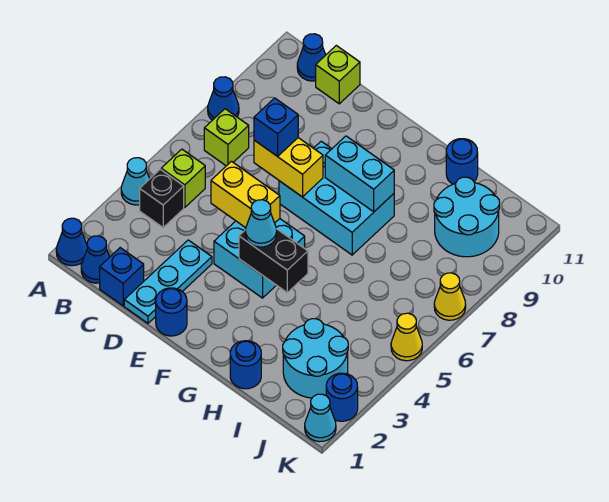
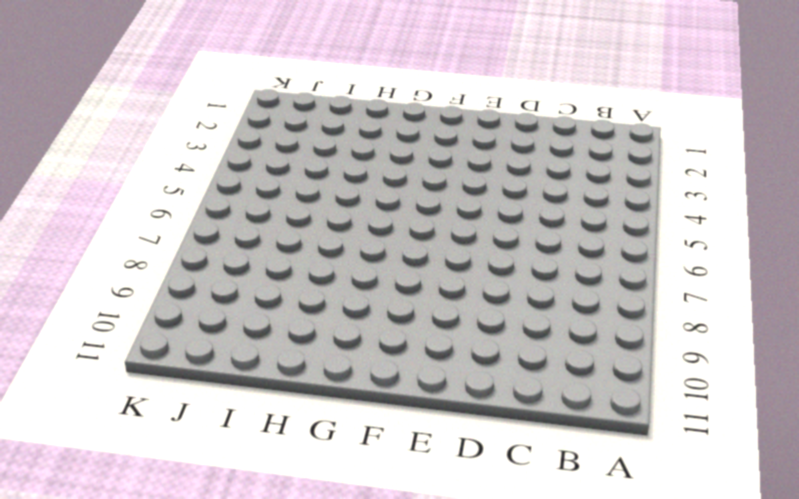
none -> blue cone A1 level 1
none -> cyan cone A4 level 1
none -> blue cone A8 level 1

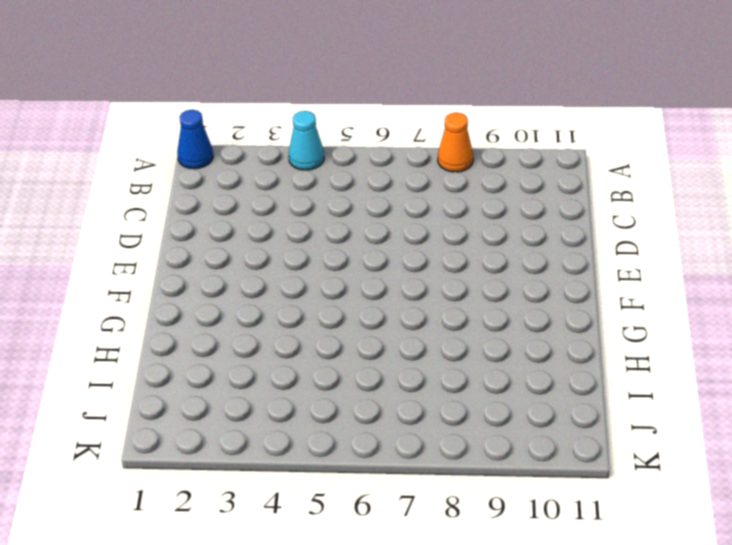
orange cone A8 level 1 -> blue cone A8 level 1
none -> blue cone B1 level 1
none -> black brick B4 level 1
none -> lime brick B5 level 1

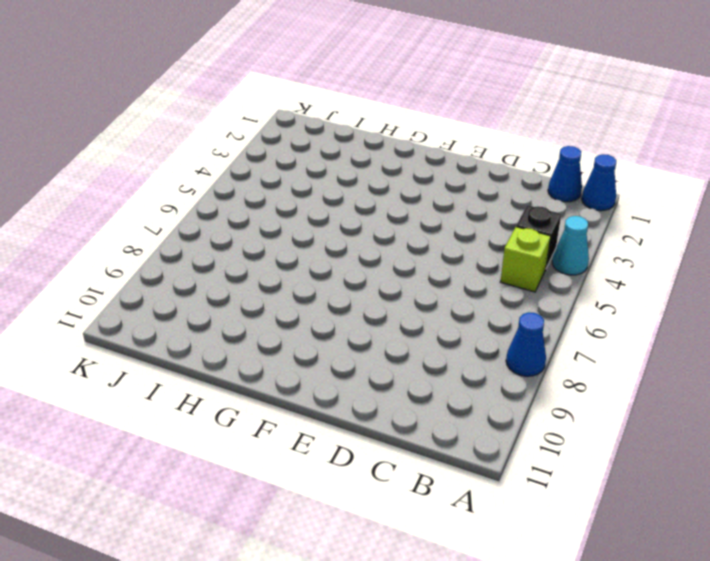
none -> lime brick B7 level 1
none -> blue cone B11 level 1
none -> blue brick C1 level 1

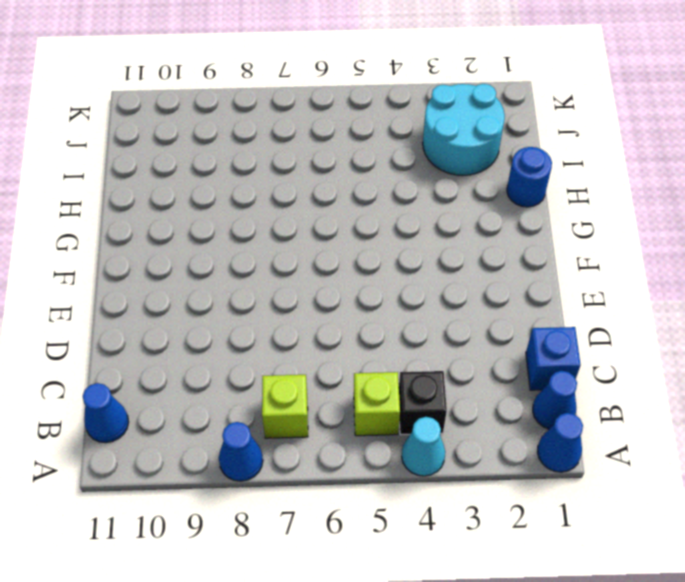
none -> lime brick C11 level 1
none -> cyan plate D1:D3 level 1
none -> blue round brick E1 level 1

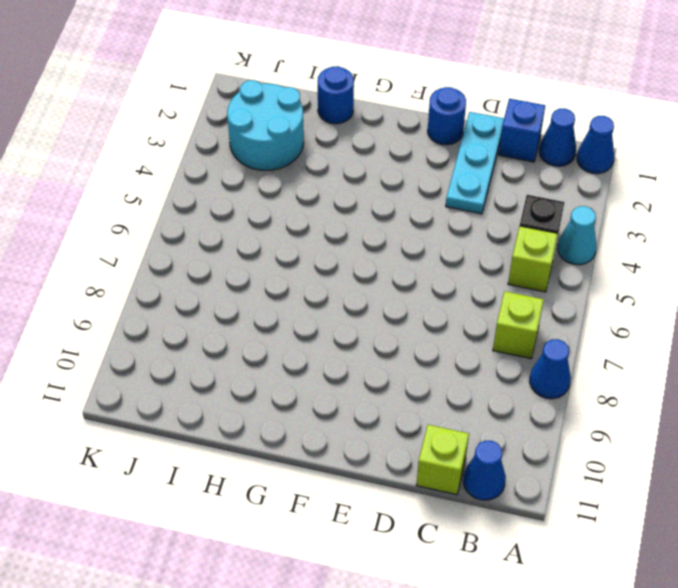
none -> cyan brick E4:F5 level 1
none -> cyan brick E7:G8 level 1
none -> blue round brick H11 level 1

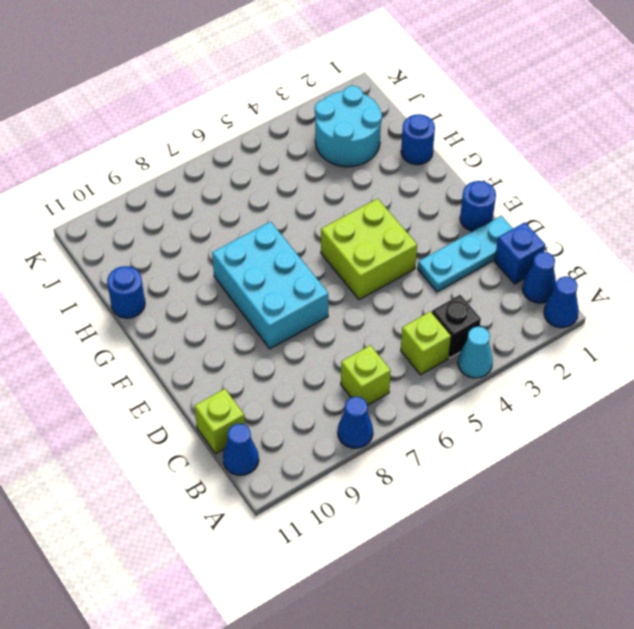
lime brick E4:F5 level 1 -> cyan brick E4:F5 level 1
none -> cyan round brick I9:J10 level 1
none -> cyan cone K1 level 1
none -> blue round brick K2 level 1

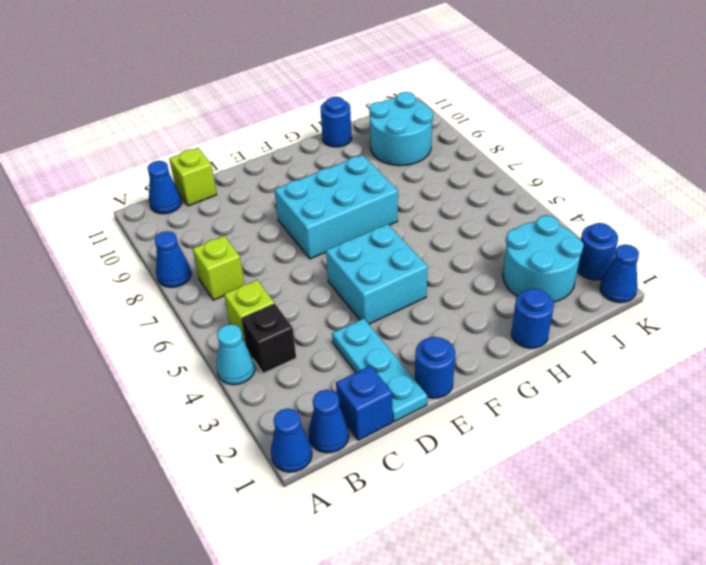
blue cone K1 level 1 -> cyan cone K1 level 1
none -> yellow cone K5 level 1
none -> yellow cone K7 level 1
none -> yellow brick D5:E5 level 2

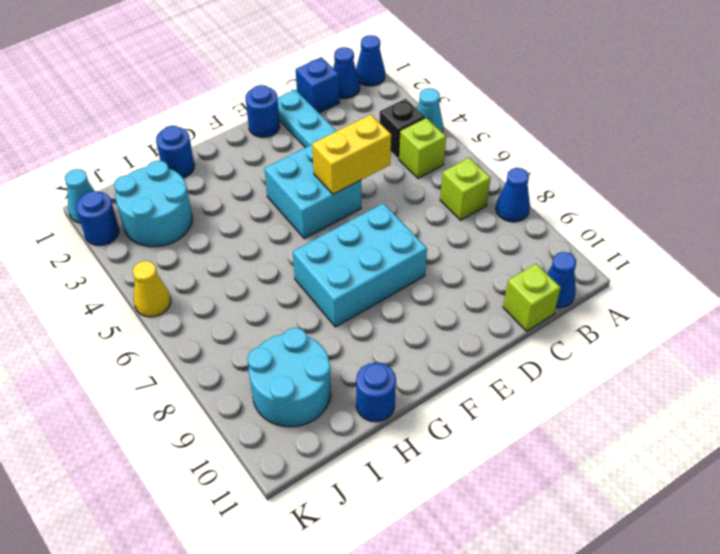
none -> yellow cone K7 level 1
none -> yellow brick D7:E7 level 2
none -> black brick F4:G4 level 2

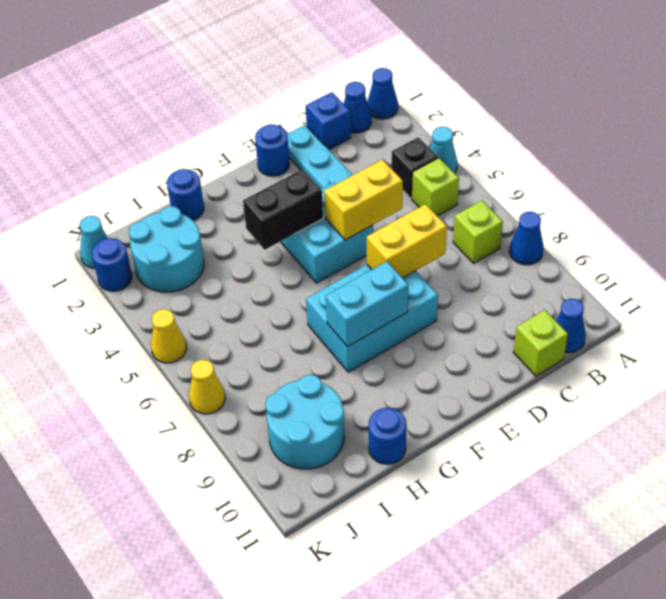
none -> blue brick D7 level 3
none -> cyan cone F4 level 3

